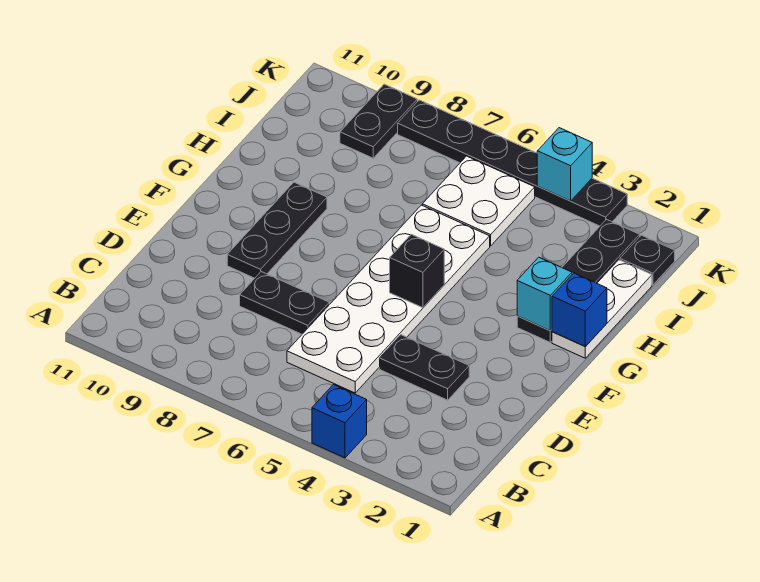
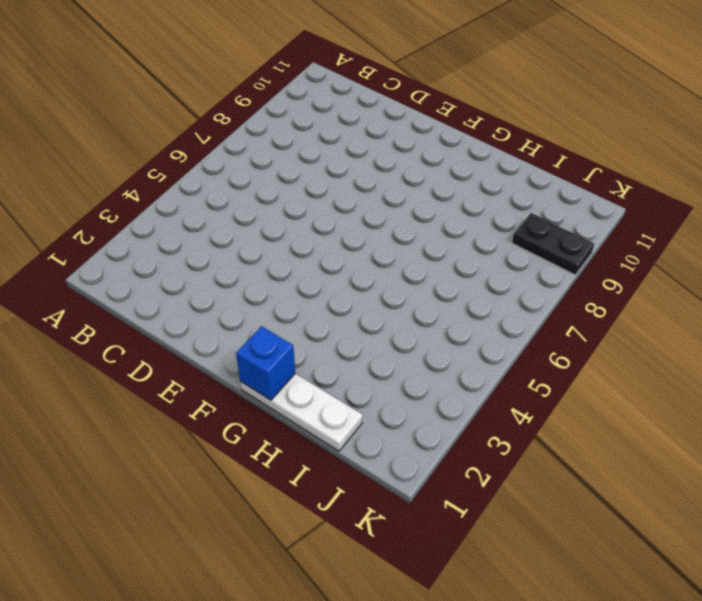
none -> blue brick A4 level 1
none -> white plate C5:H6 level 1
none -> black plate D3:D4 level 1

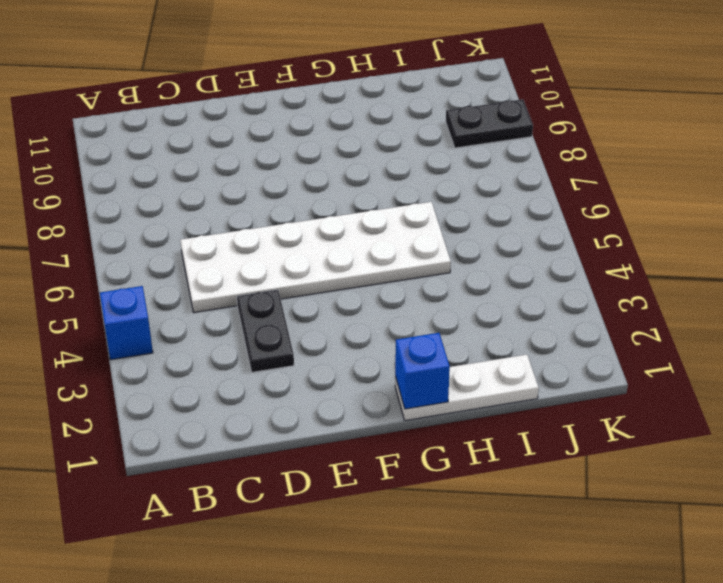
none -> black plate D7:D8 level 1
none -> black plate E9:G9 level 1
none -> black plate G2:J2 level 1

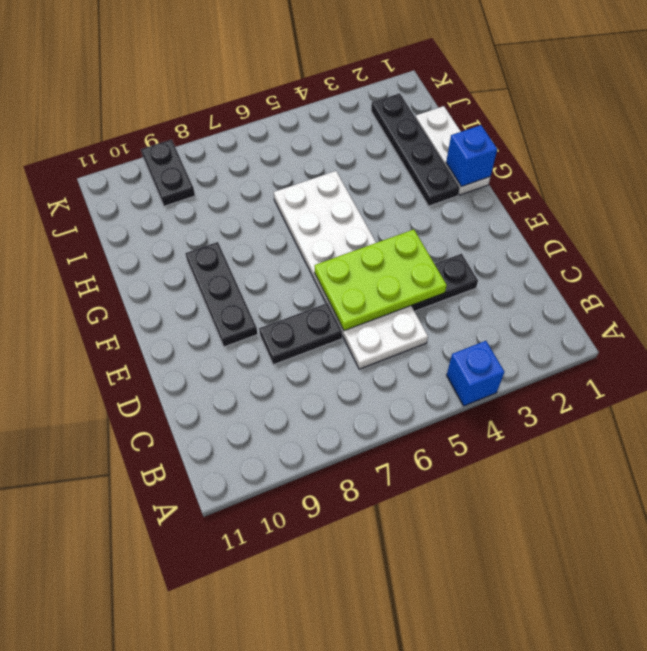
lime plate D4:E6 level 2 -> none
none -> white plate I5:J6 level 1
none -> black plate J1 level 1
none -> black plate K3:K8 level 1

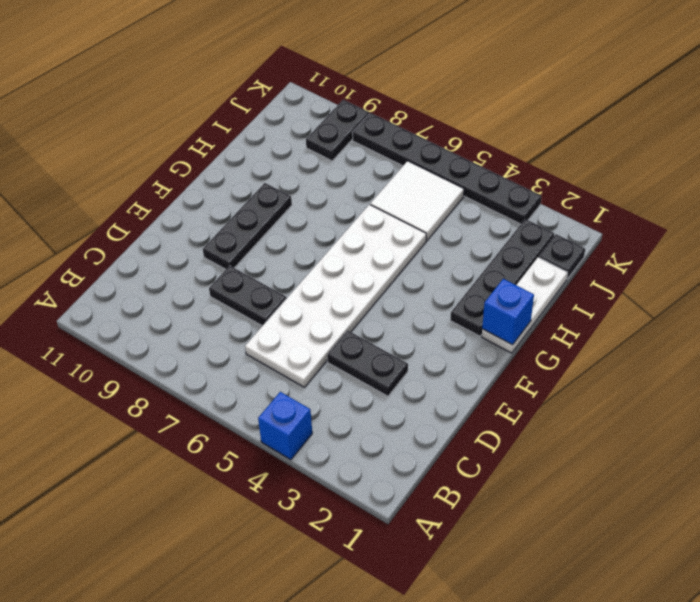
white tile I5:J6 level 1 -> white plate I5:J6 level 1
none -> black brick F5 level 2
none -> cyan brick G2 level 2
none -> cyan brick K4 level 2

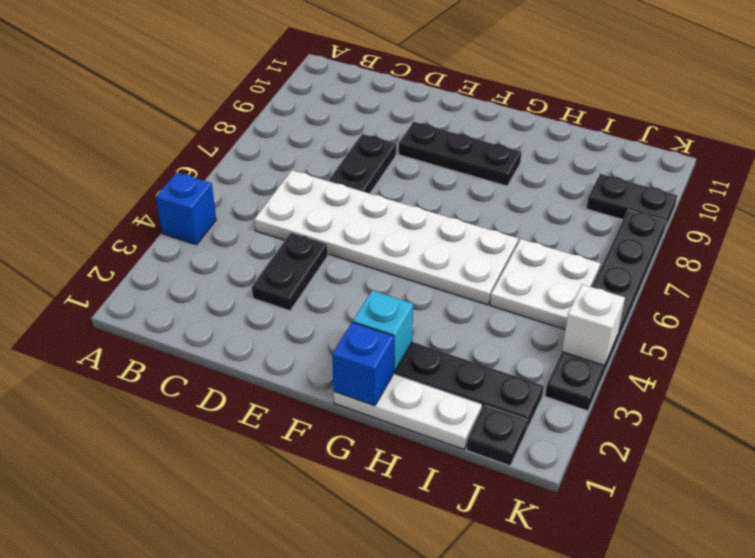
white brick K4 level 2 -> cyan brick K4 level 2
none -> black brick F5 level 2

